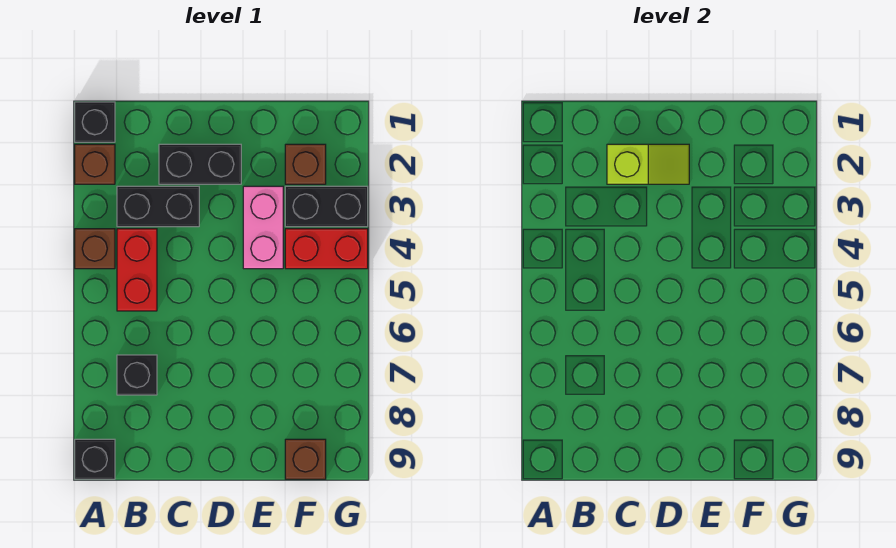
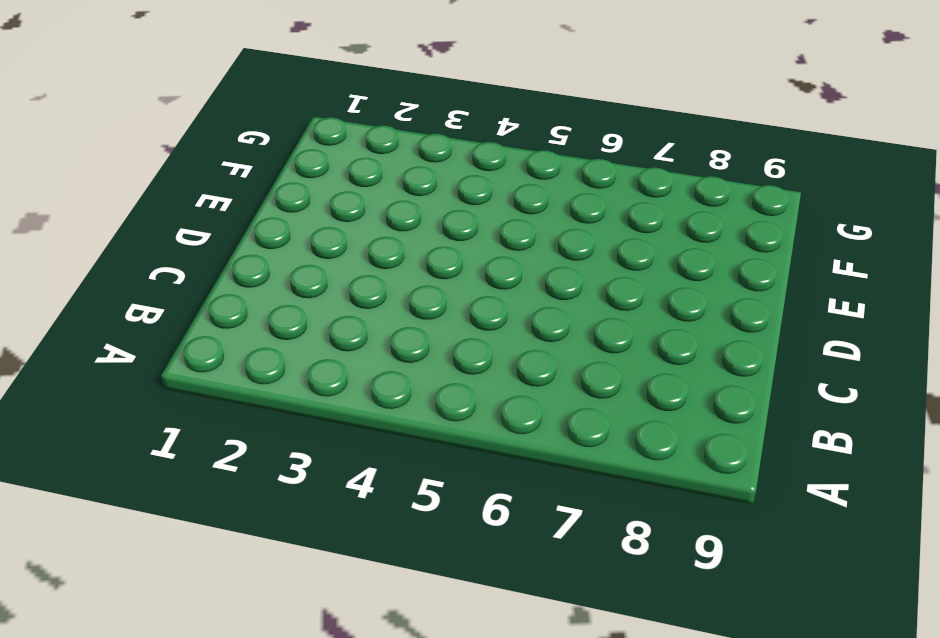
none -> black brick A1 level 1
none -> brown brick A2 level 1
none -> brown brick A4 level 1

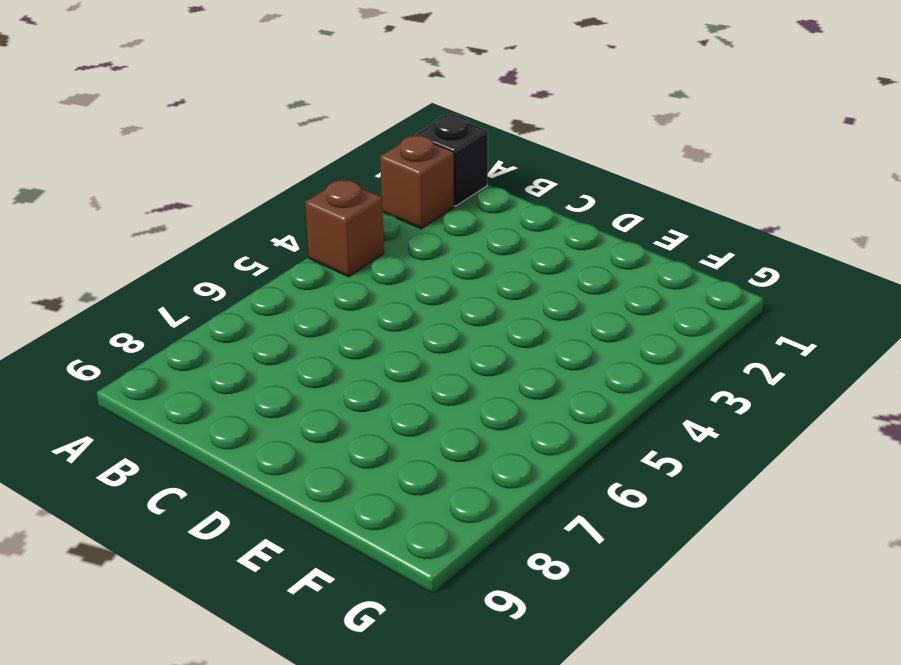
none -> black brick A9 level 1
none -> black brick B3:C3 level 1
none -> red brick B4:B5 level 1

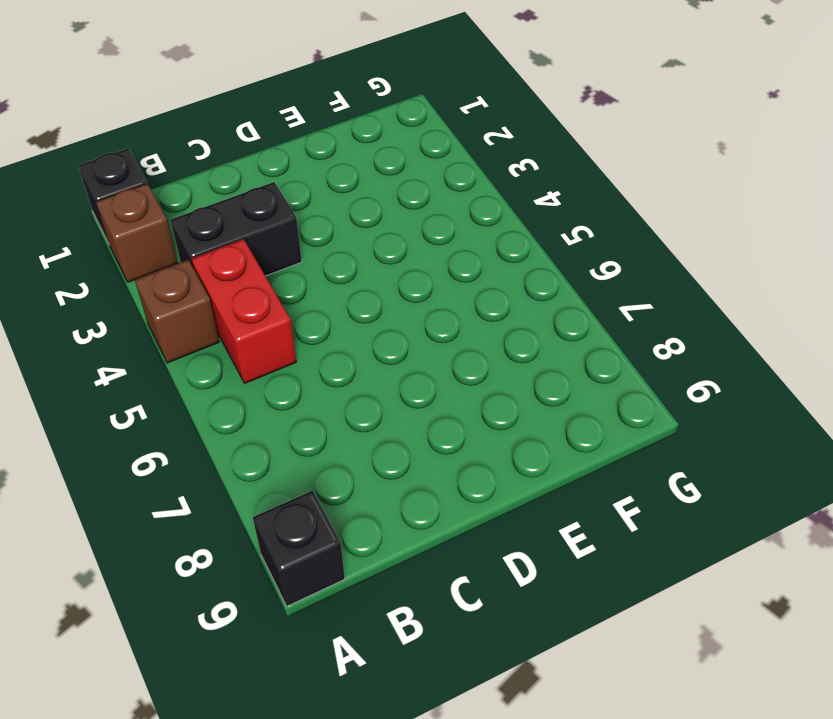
none -> black brick B7 level 1
none -> black brick C2:D2 level 1
none -> pink brick E3:E4 level 1

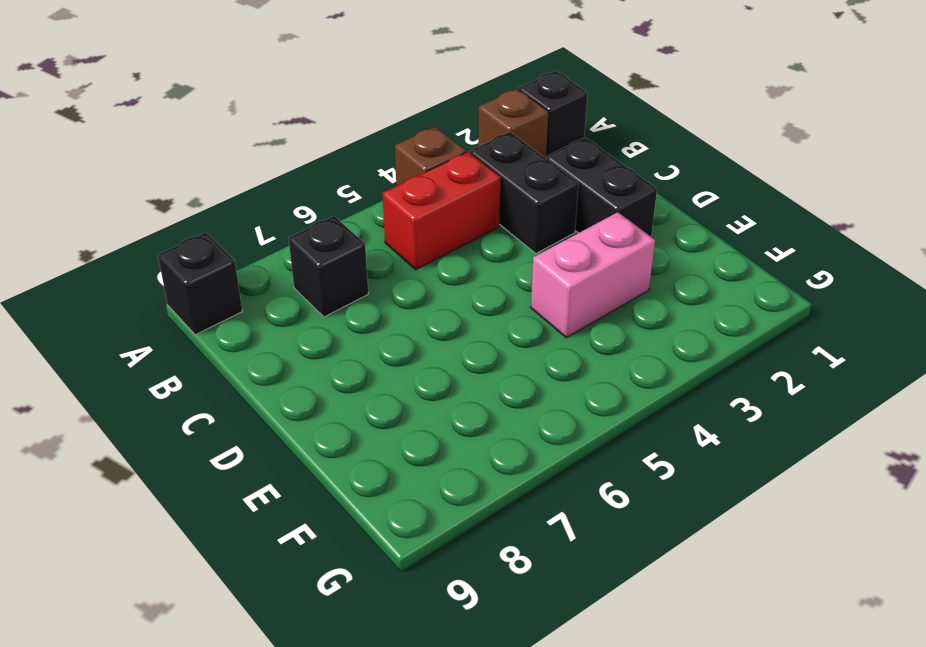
none -> brown brick F2 level 1
none -> black brick F3:G3 level 1
none -> red brick F4:G4 level 1

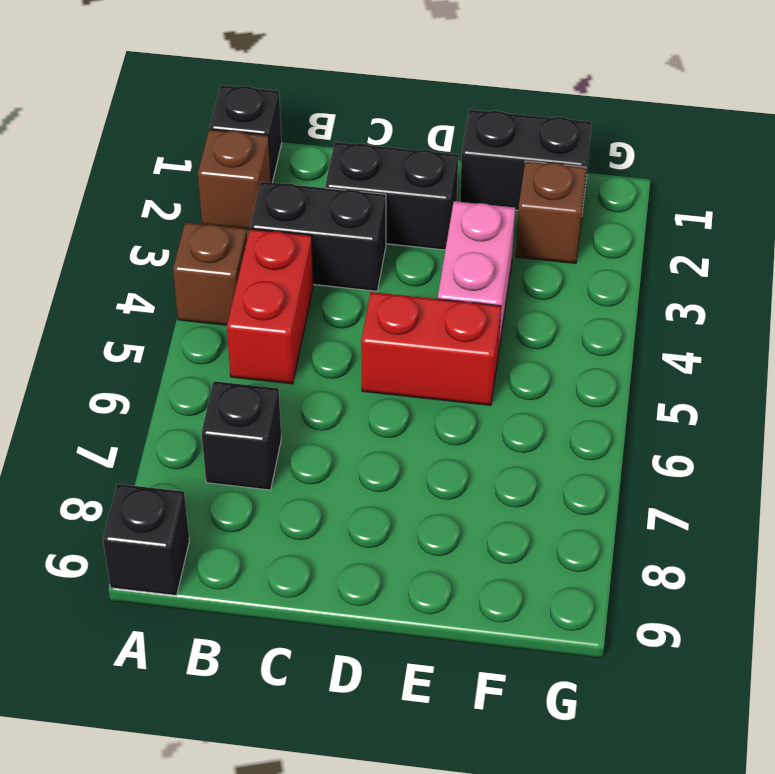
red brick D5:E5 level 1 -> red brick F4:G4 level 1
black brick E1:F1 level 1 -> black brick F3:G3 level 1
none -> brown brick F9 level 1
none -> lime slope C2:D2 level 2 top C

